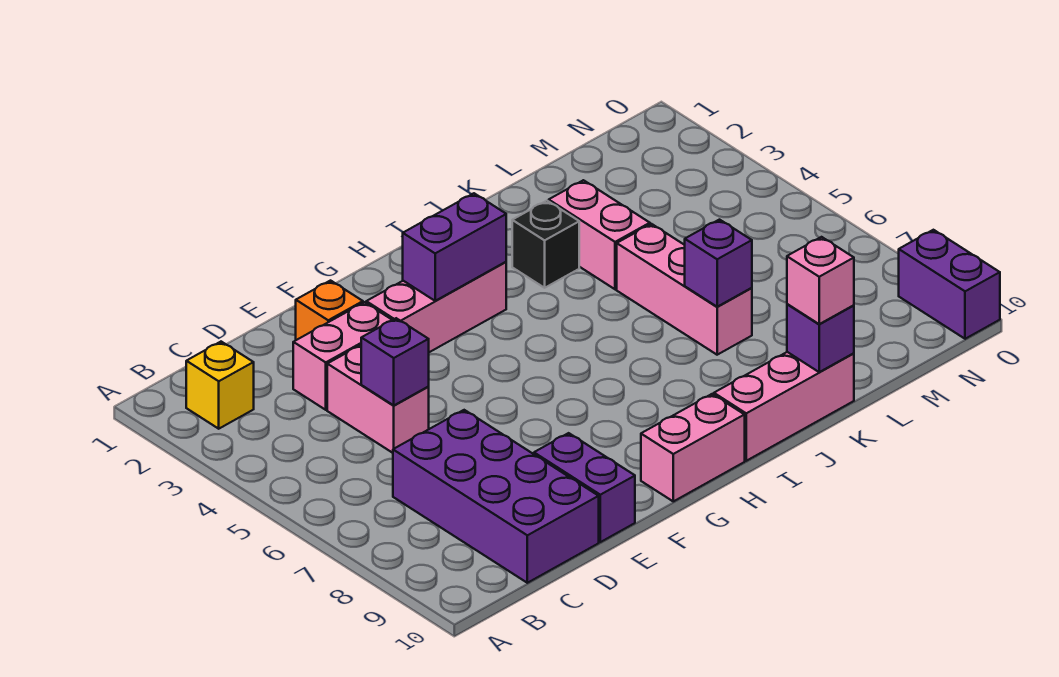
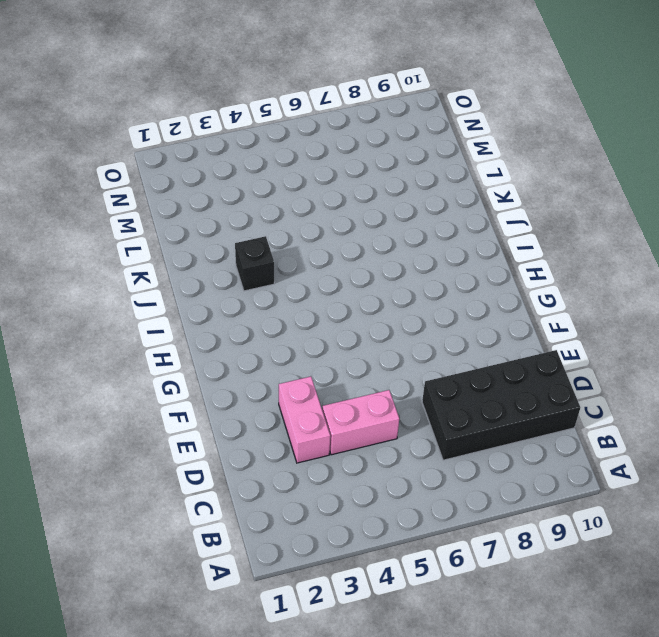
black brick C7:D10 level 1 -> purple brick C7:D10 level 1
none -> yellow brick B2 level 1
none -> orange brick E2 level 1
none -> purple brick E9:E10 level 1

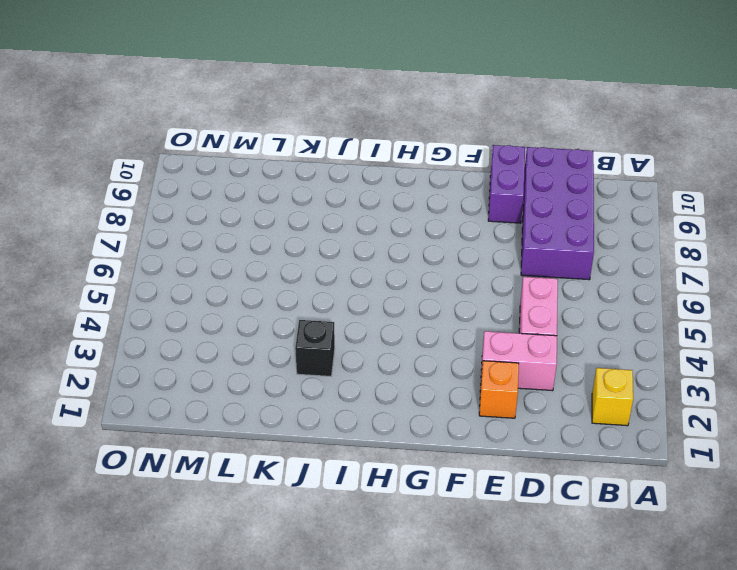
none -> pink brick F3:H3 level 1
none -> pink brick G10:H10 level 1
none -> pink brick I10:K10 level 1

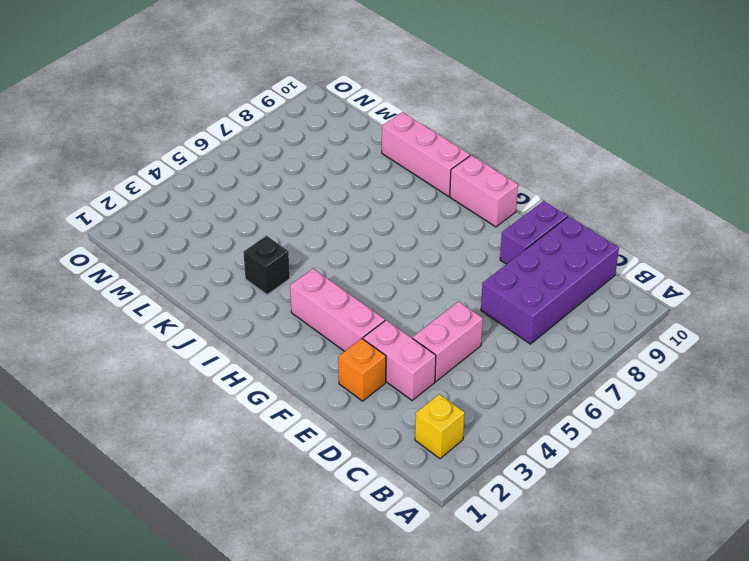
none -> pink brick K3:K4 level 1
none -> pink brick K5:K7 level 1
none -> purple brick O9:O10 level 1

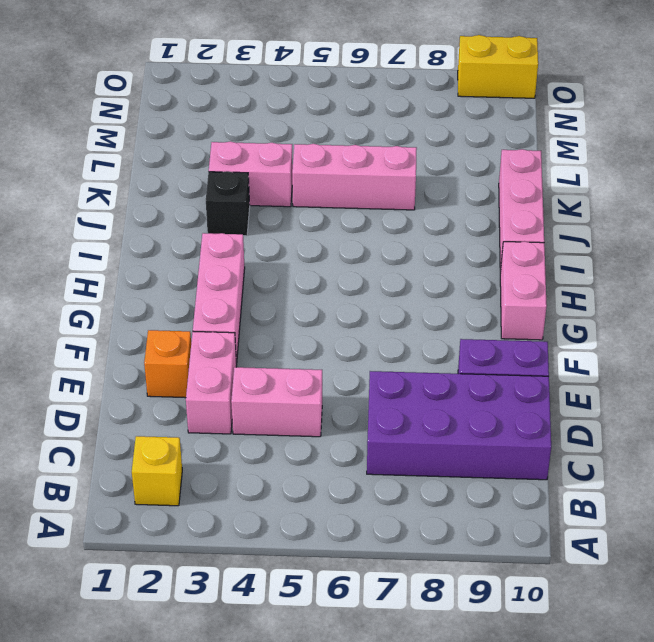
yellow brick O9:O10 level 1 -> purple brick O9:O10 level 1
none -> purple brick D5 level 2
none -> purple brick G3:H3 level 2
none -> purple brick K7 level 2

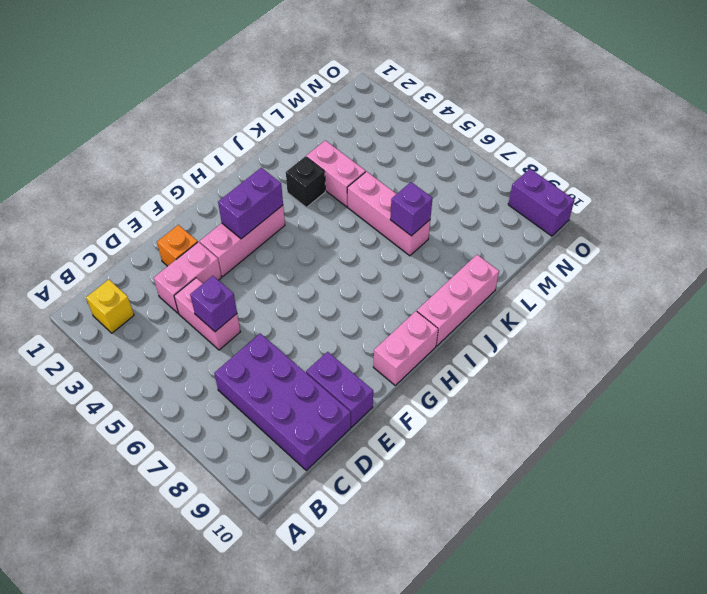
none -> purple brick K10 level 2
none -> pink brick K10 level 3

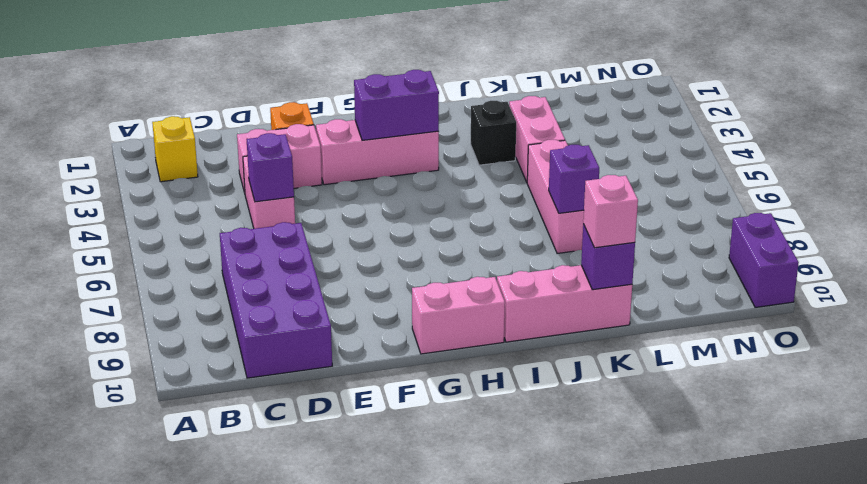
none -> purple brick E9:E10 level 1

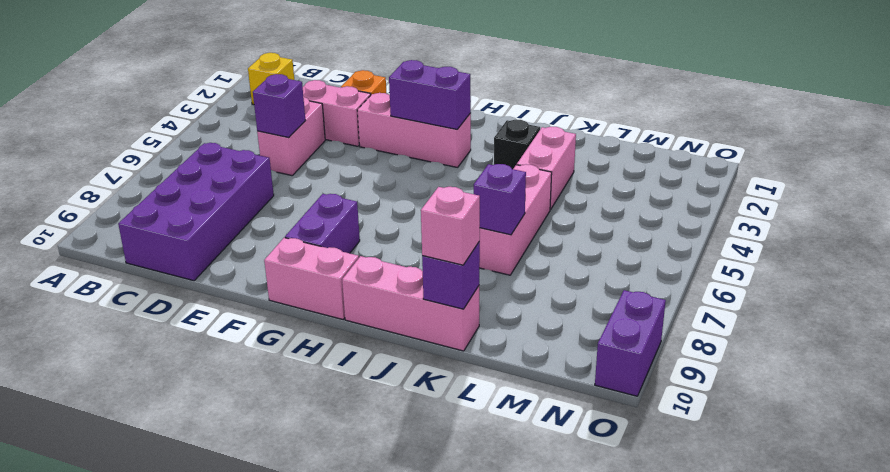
purple brick G8:G9 level 1 -> purple brick E9:E10 level 1

